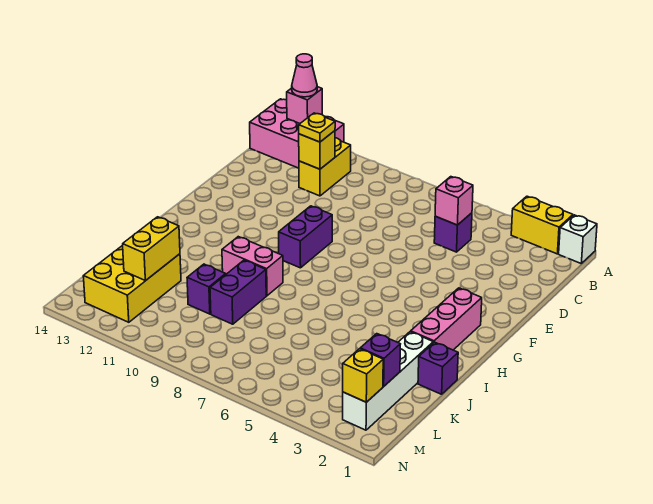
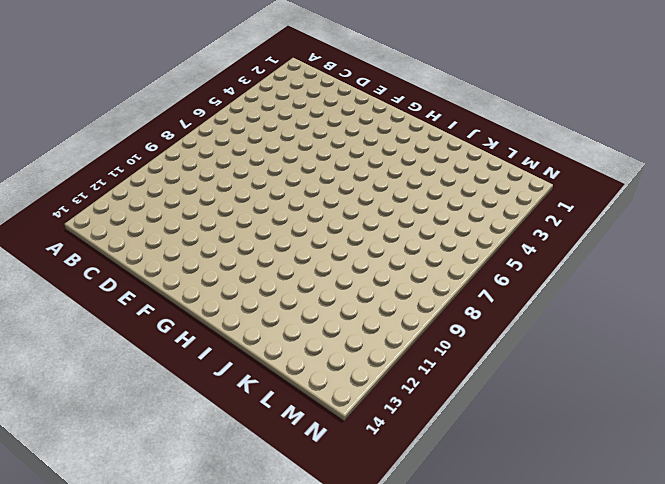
none -> white brick A1 level 1
none -> yellow brick A2:A3 level 1
none -> pink brick A12:B14 level 1

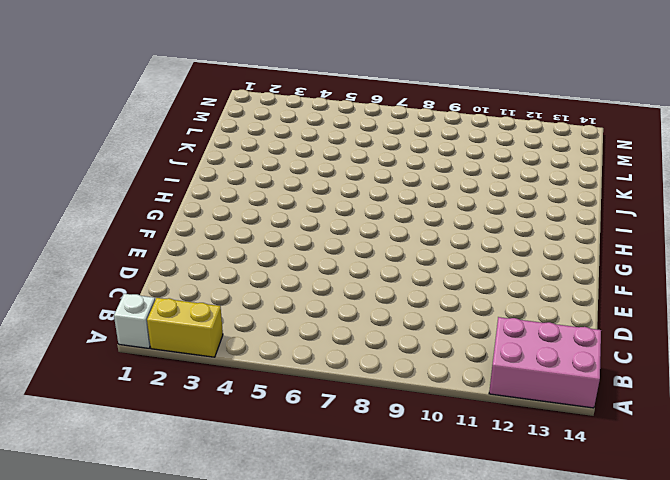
none -> yellow brick B11:C11 level 1
none -> purple brick C5 level 1
none -> purple brick F9:G9 level 1

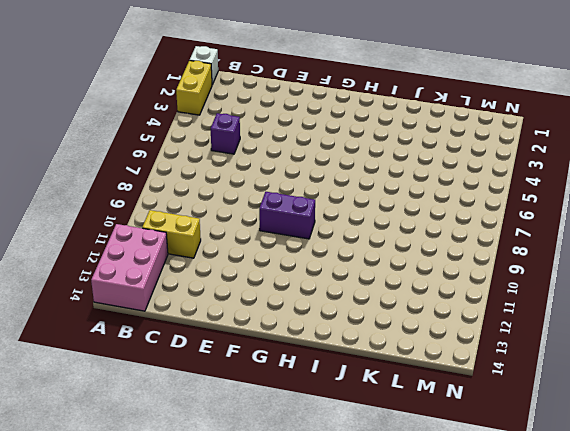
none -> pink brick G2:I2 level 1
none -> pink brick I9:I10 level 1
none -> purple brick J1 level 1

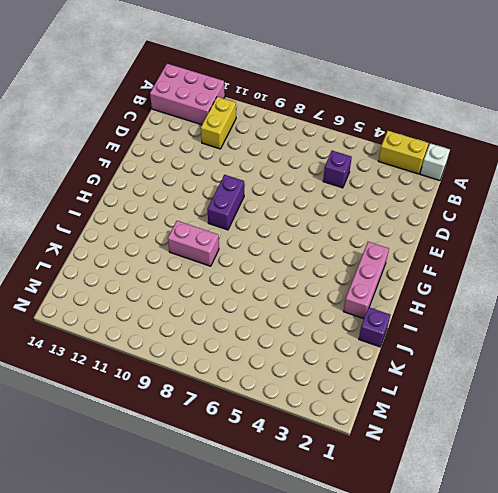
none -> white brick J2:M2 level 1
none -> purple brick J9:K9 level 1
none -> purple brick K10 level 1

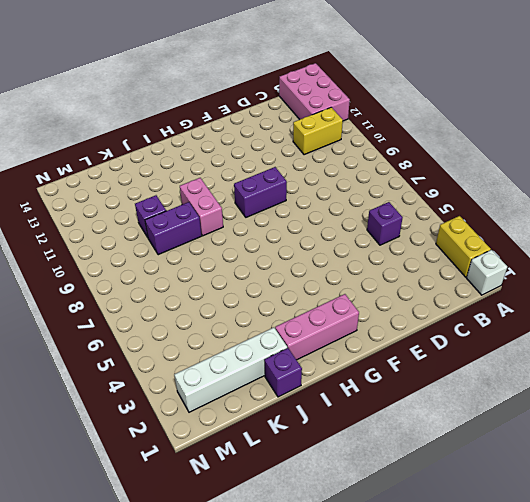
none -> yellow brick K12:M13 level 1
none -> pink brick A13 level 2
none -> pink brick C5 level 2

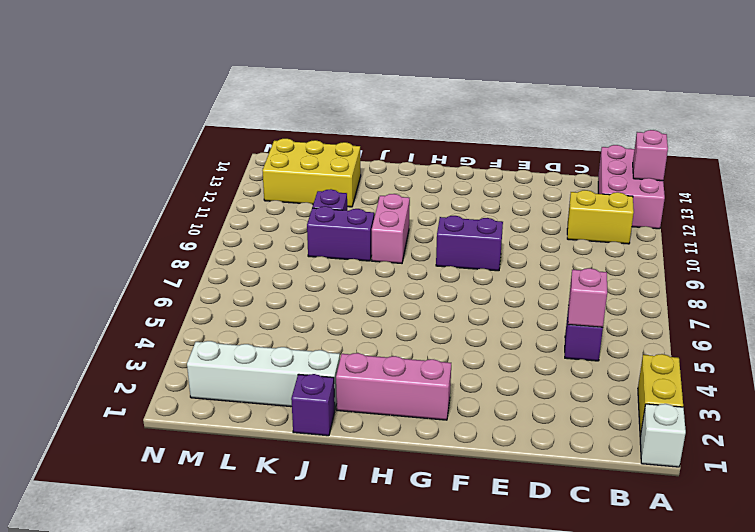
none -> yellow brick C11 level 2
none -> yellow brick K12:L12 level 2
none -> purple brick L2 level 2

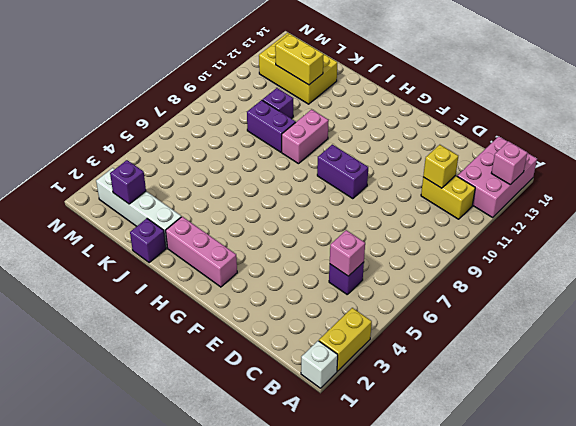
none -> yellow brick M2 level 2
none -> pink cone A13 level 3
none -> yellow plate C11 level 3

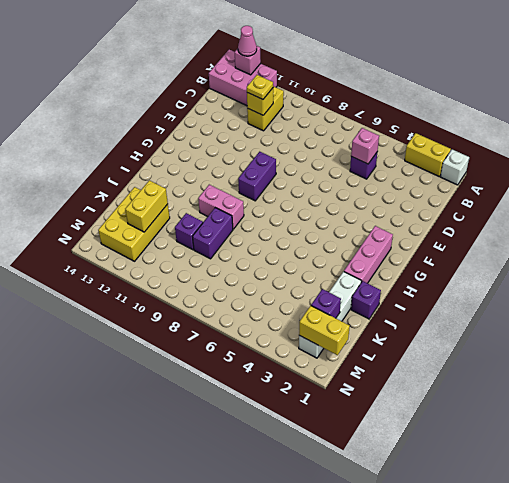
yellow brick M1:M2 level 2 -> yellow brick M2 level 2

